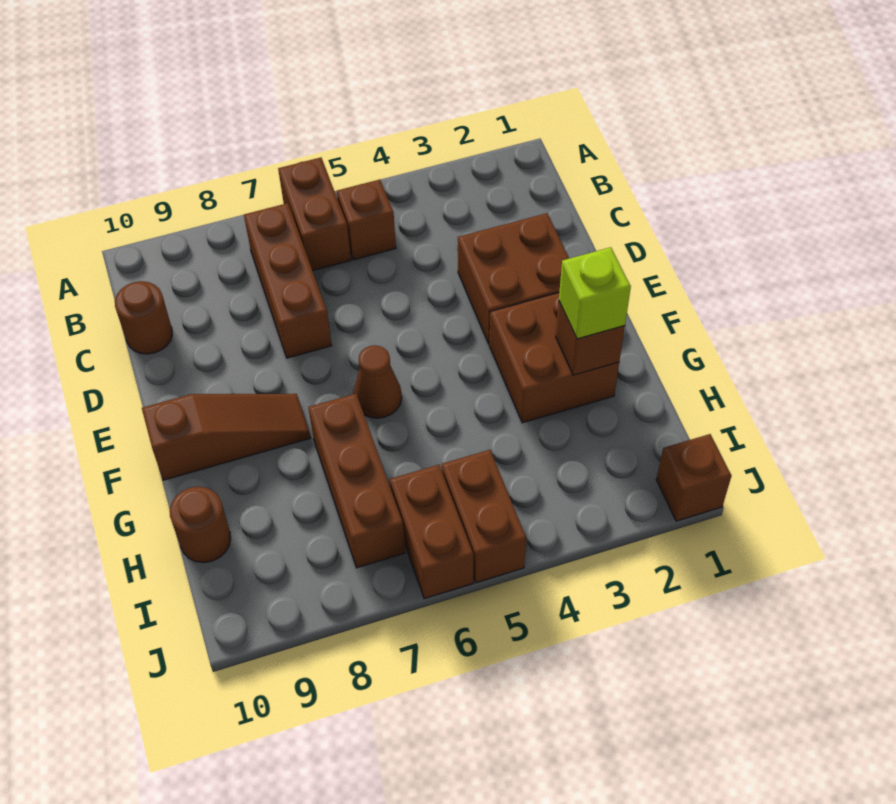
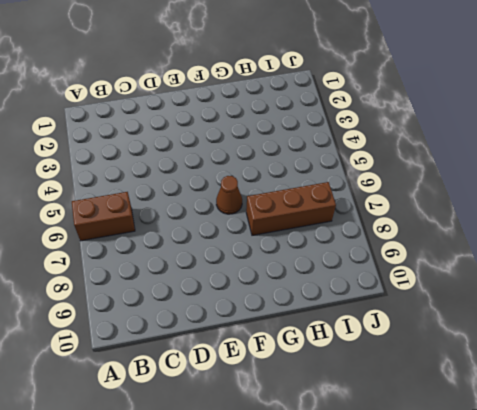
none -> brown brick B5 level 1
none -> brown brick B7:D7 level 1
none -> brown round brick C10 level 1

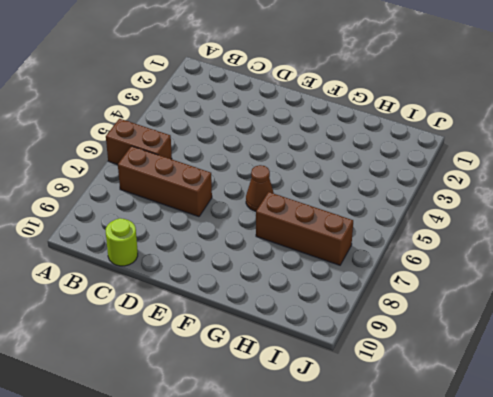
lime round brick C10 level 1 -> brown round brick C10 level 1
none -> brown brick B5 level 1
none -> brown brick D2:E3 level 1
none -> brown brick F2:G3 level 1

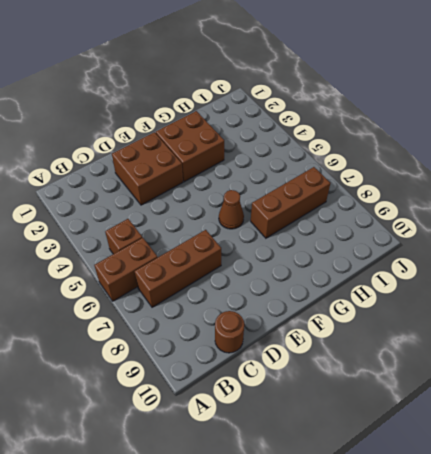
none -> brown slope F8:F10 level 1 top 10
none -> brown round brick H10 level 1
none -> brown brick I5:J5 level 1

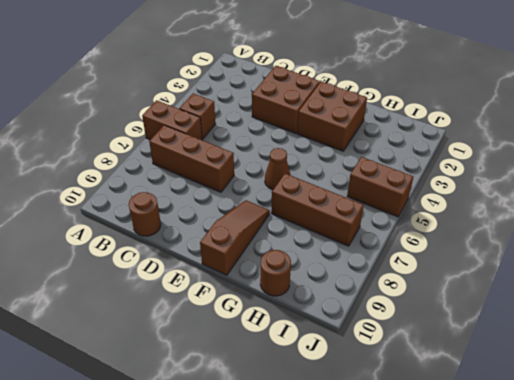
none -> brown brick I6:J6 level 1
none -> brown brick J1 level 1
none -> brown brick G2 level 2

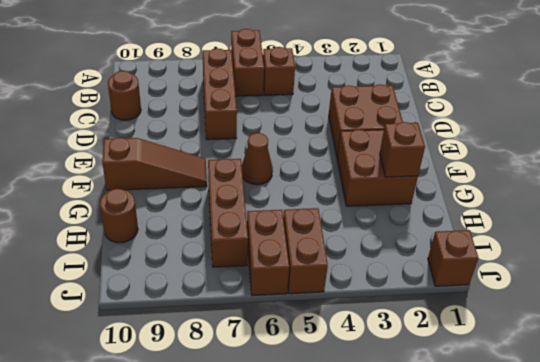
none -> lime brick G2 level 3

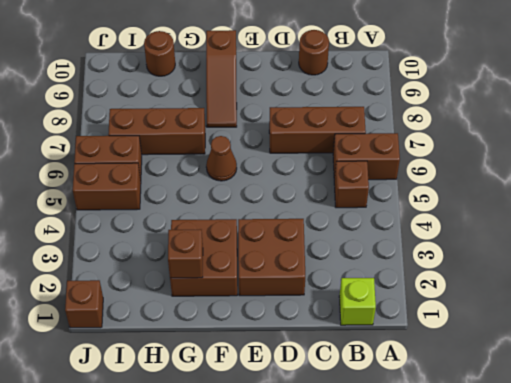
lime brick B1 level 1 -> lime brick G2 level 3

